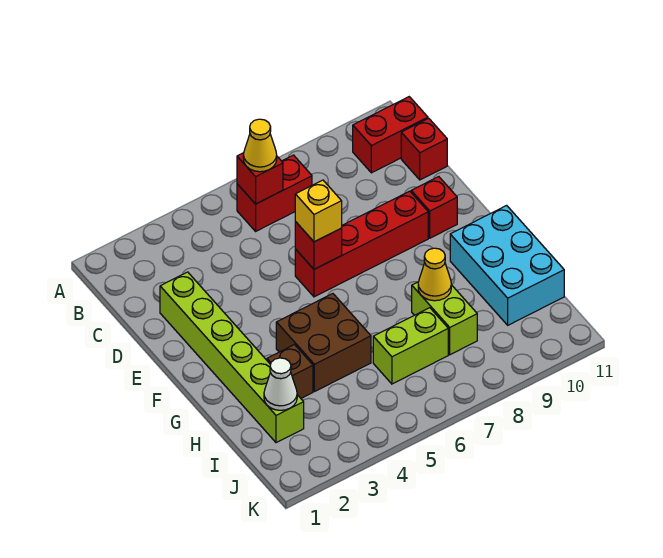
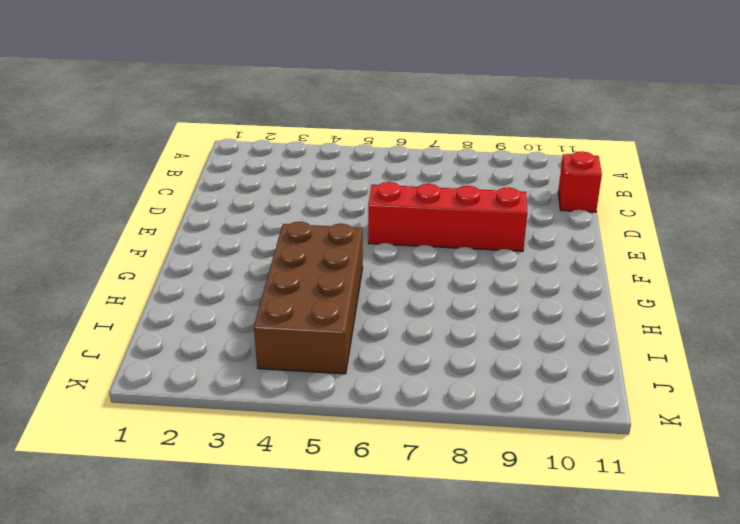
brown brick G4:J5 level 1 -> brown brick G4:H5 level 1
none -> red brick B6:B7 level 1
none -> red brick B10:B11 level 1
none -> lime brick D2:I2 level 1

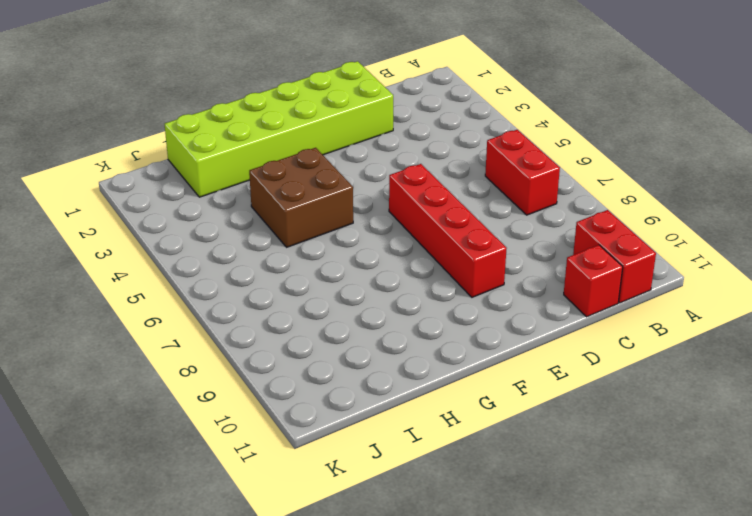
lime brick D1:I2 level 1 -> lime brick D2:I2 level 1
none -> red brick E10 level 1
none -> cyan brick G10:I11 level 1
none -> brown brick H3 level 1

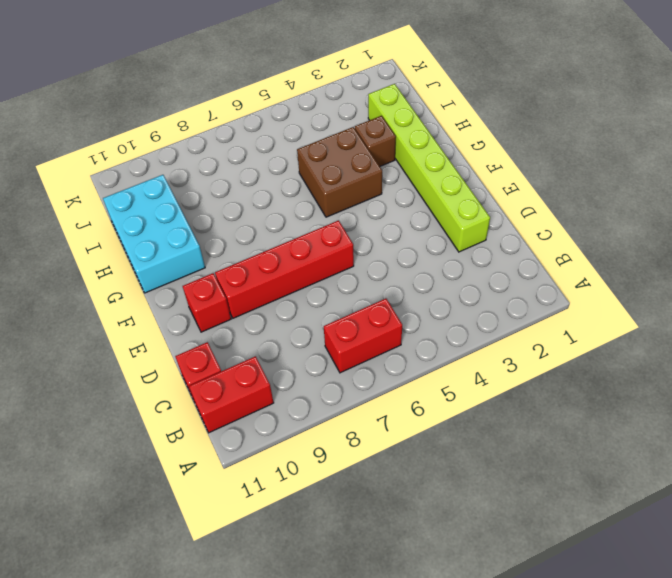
none -> lime brick H8:I8 level 1
none -> lime brick I6:I7 level 1
none -> red brick B6 level 2

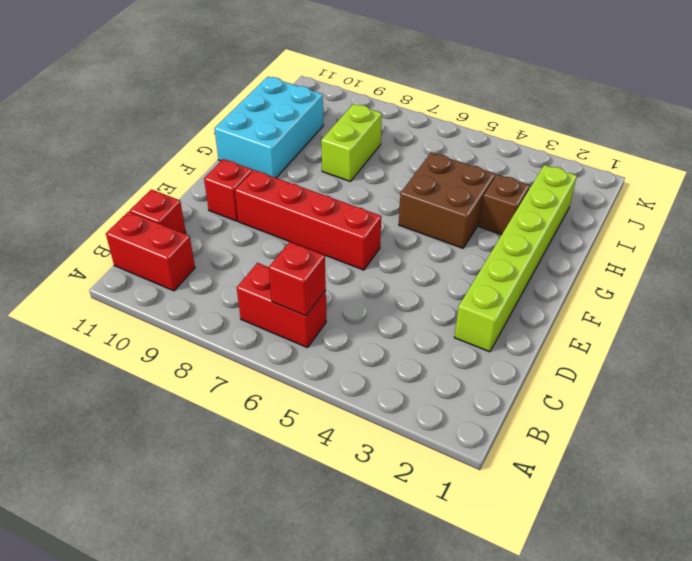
none -> lime brick I6:I7 level 1
none -> red brick E6 level 2
none -> yellow cone H8 level 2

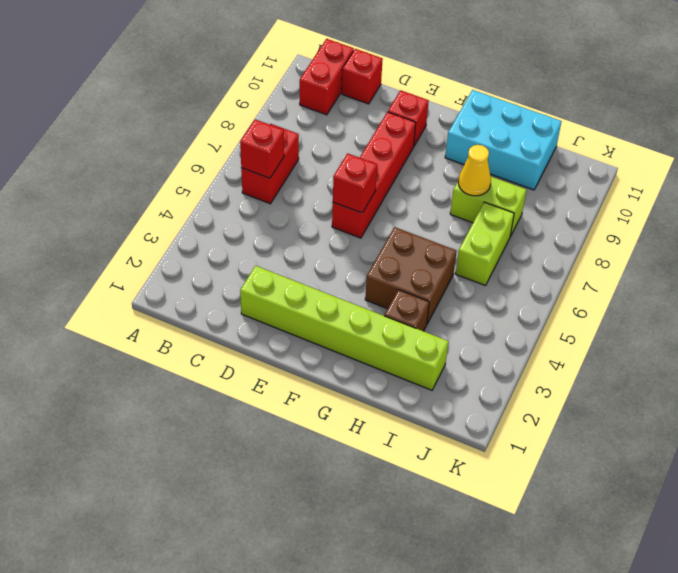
none -> white cone I2 level 2
none -> yellow cone B6 level 3
none -> yellow brick E6 level 3

